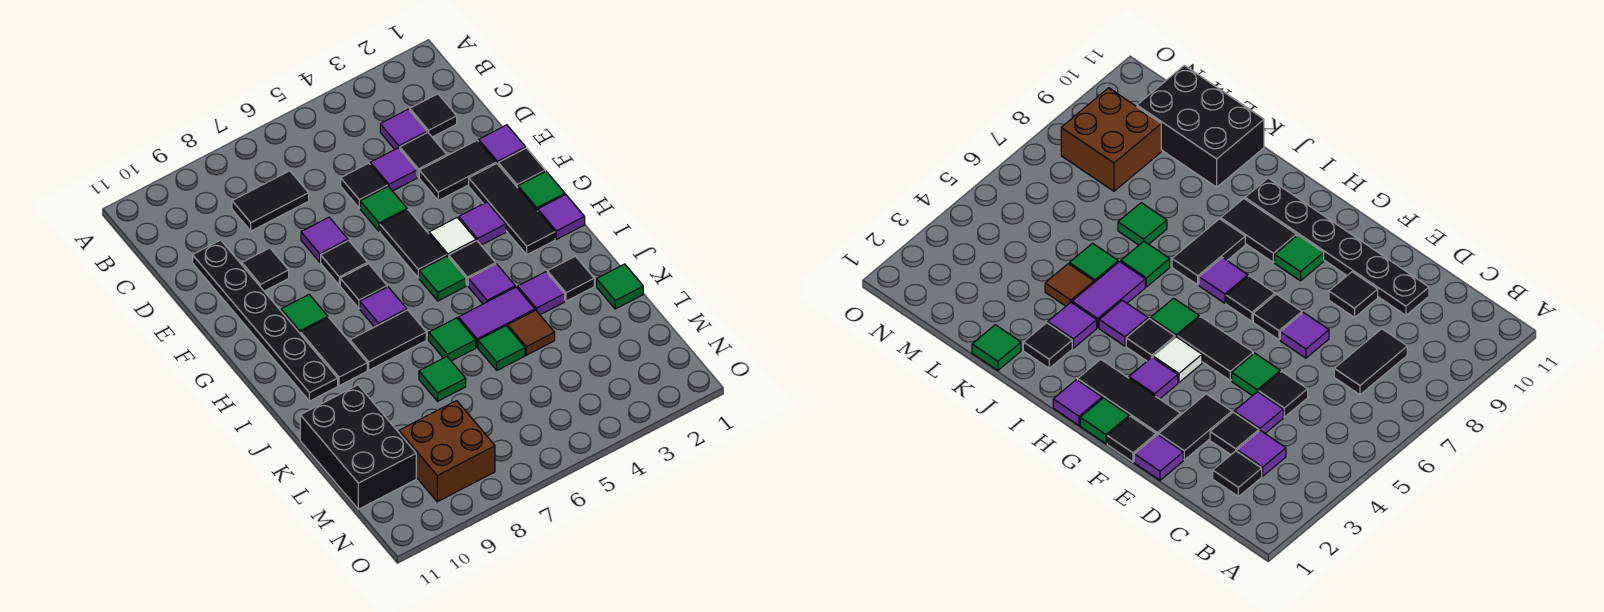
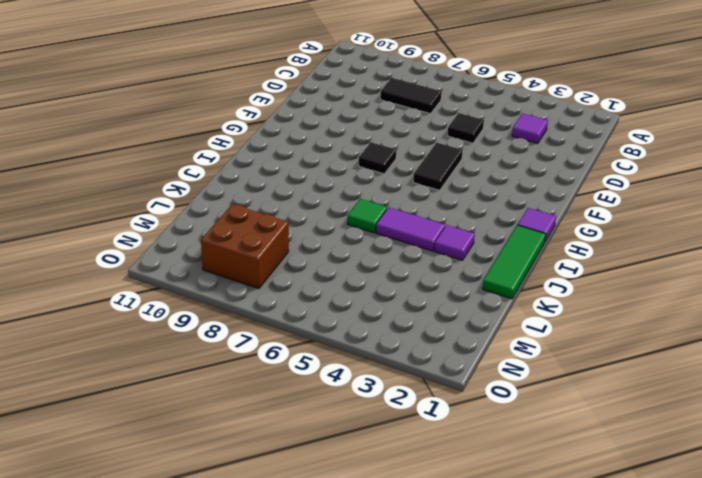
green tile I1:K1 level 1 -> green tile K1 level 1
none -> black tile C2 level 1
none -> black tile D3 level 1
none -> purple tile D4 level 1
none -> black plate D10:I10 level 1

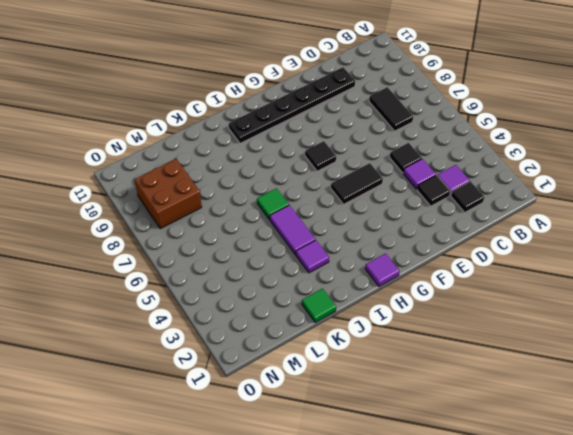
none -> purple tile E1 level 1
none -> black tile E2:E3 level 1
none -> green tile E5 level 1
none -> purple tile E7 level 1

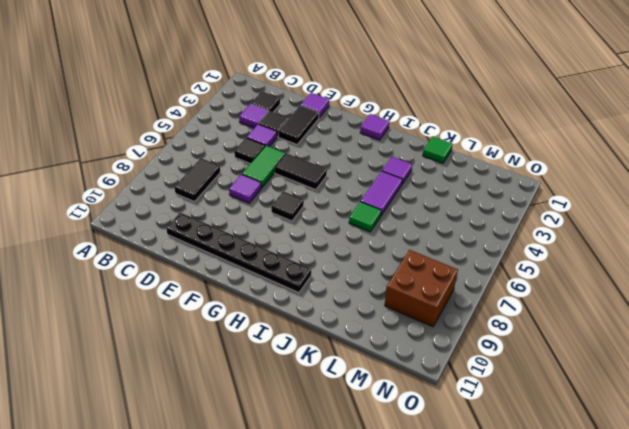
green tile E5:E6 level 1 -> green tile E5 level 1
none -> black tile E9 level 1
none -> black tile F1 level 1
none -> black tile F2:H2 level 1
none -> black tile F7 level 1

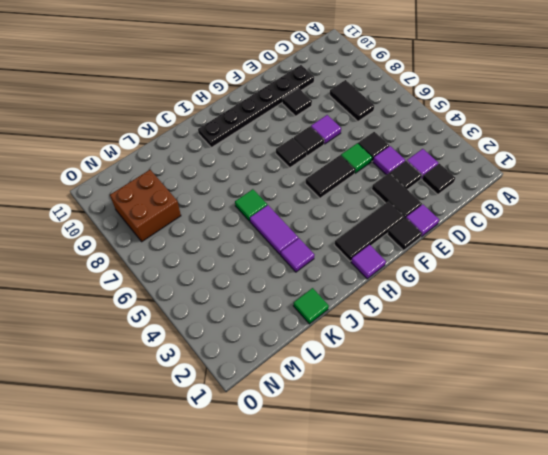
none -> green tile G1 level 1
none -> purple tile G3 level 1
none -> white tile G4 level 1
none -> green tile G9 level 1

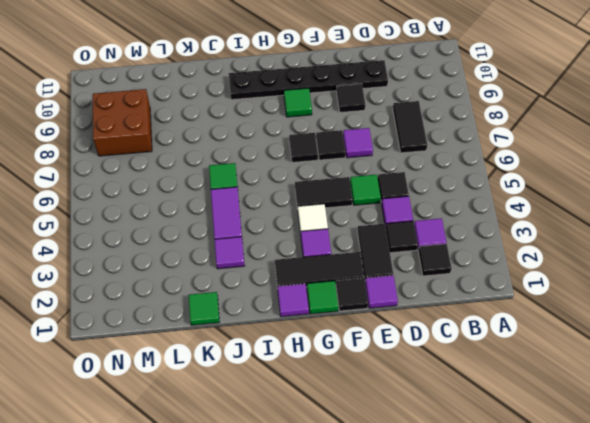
none -> black tile H4 level 1
none -> green tile H5 level 1
none -> purple tile H7 level 1
none -> black tile H9:I9 level 1

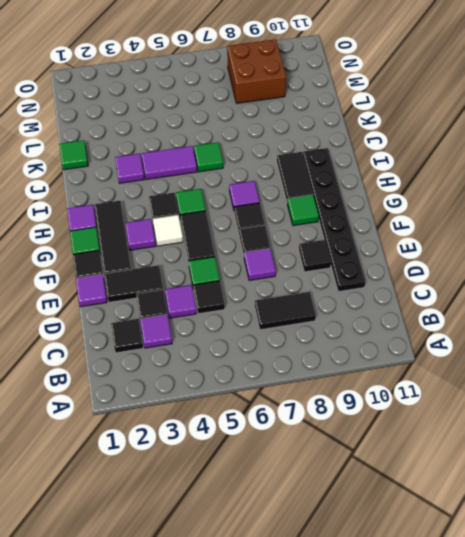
none -> purple tile I4 level 1
none -> black tile I7:I8 level 1
none -> black tile J2 level 1
none -> brown tile K4 level 1

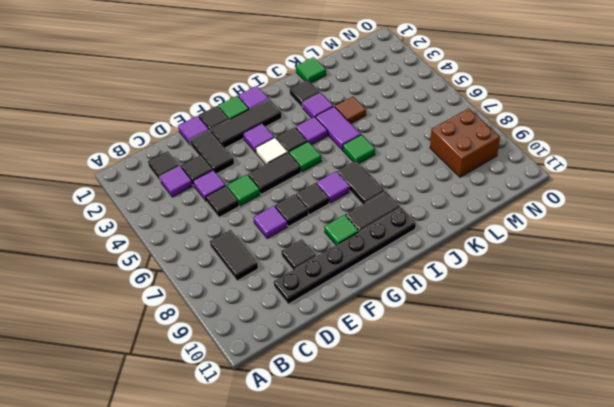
none -> green tile K5 level 1
none -> green tile K7 level 1
none -> black brick K10:M11 level 1

